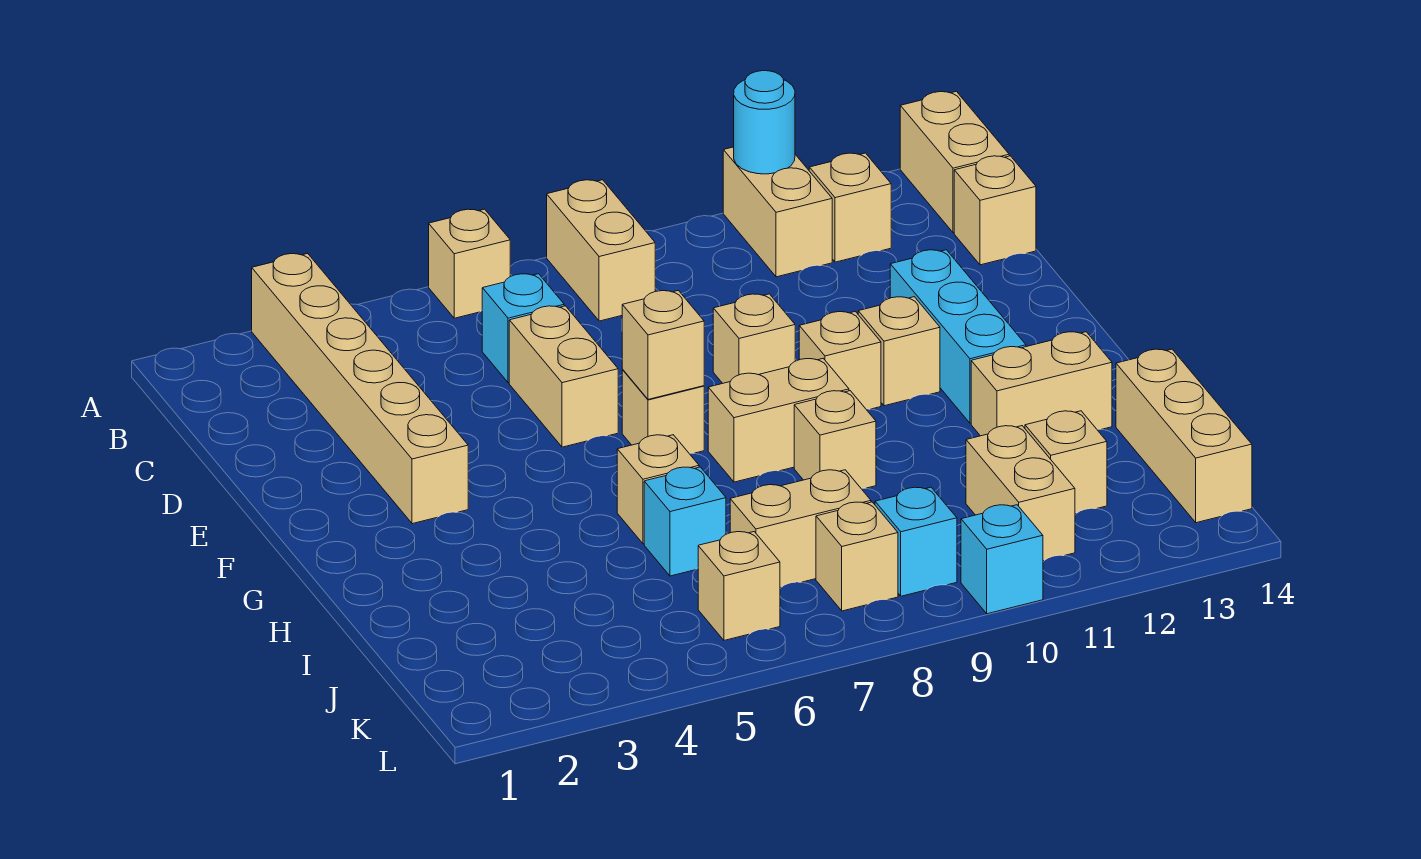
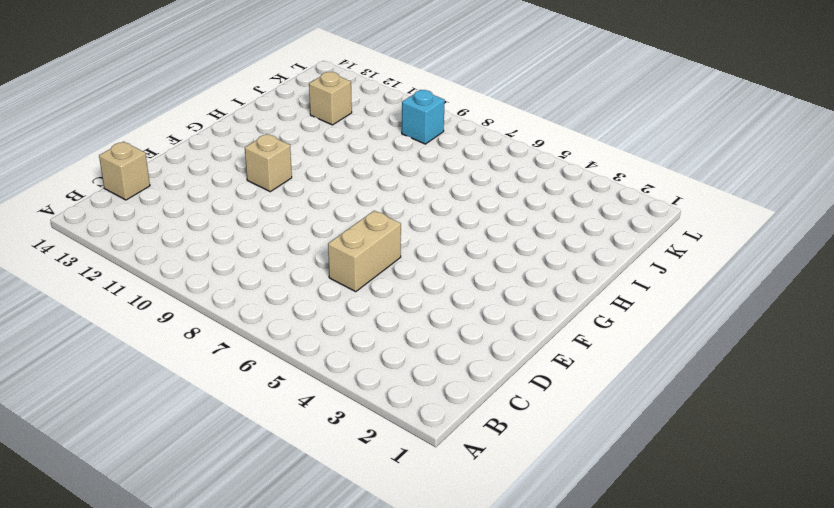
none -> tan brick A3:F3 level 1
none -> tan brick A6 level 1
none -> tan brick A8:B8 level 1

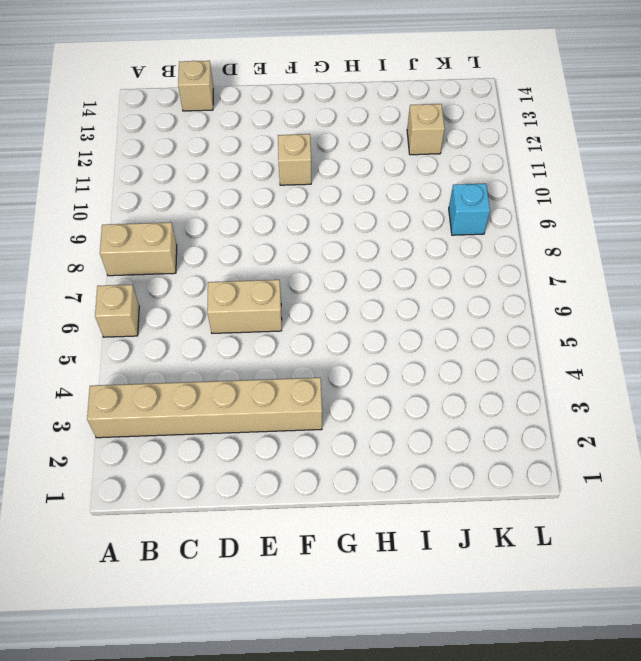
none -> tan brick A11:B11 level 1
none -> tan brick A14:B14 level 1
none -> tan brick B12 level 1

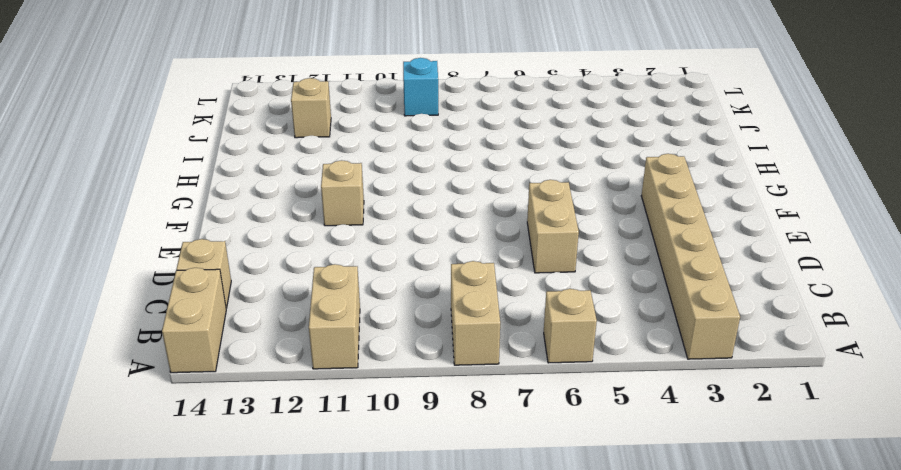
none -> tan brick B12 level 1
none -> cyan brick C6 level 1
none -> tan brick E9 level 1

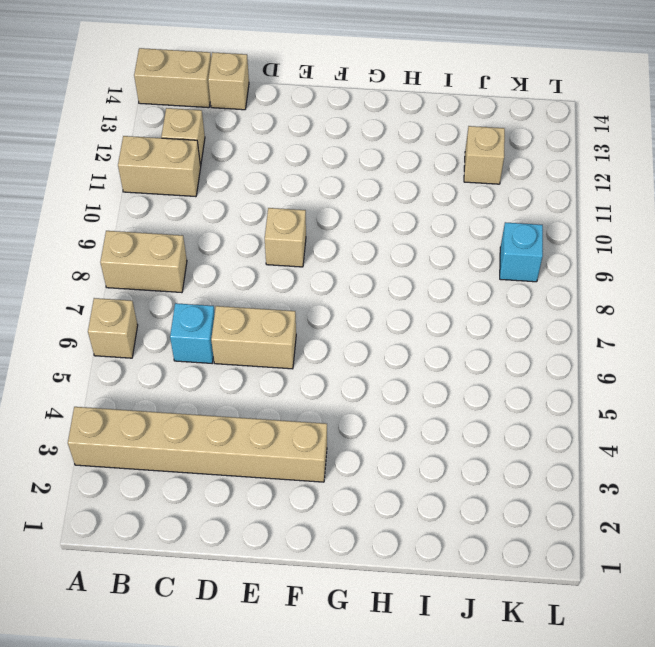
none -> cyan brick E12:G12 level 1
none -> tan brick F7 level 1
none -> tan brick F10 level 1

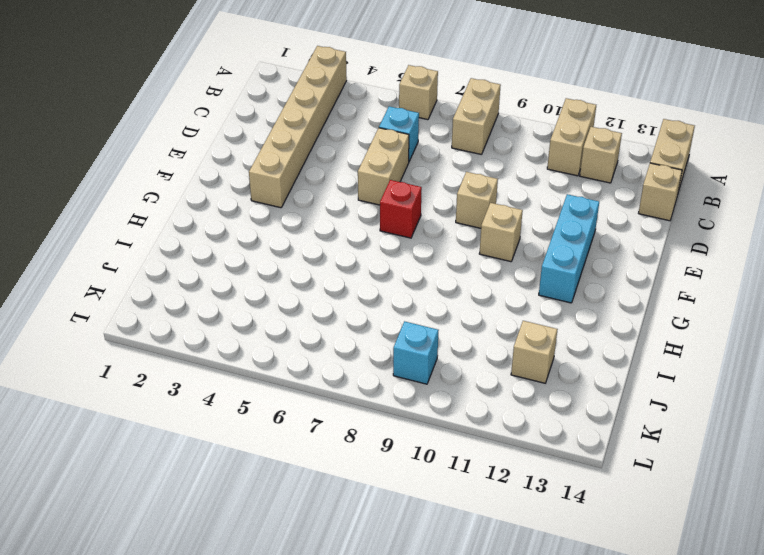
red brick F7 level 1 -> tan brick F7 level 1
none -> tan brick F11 level 1
none -> tan brick G8:G9 level 1
none -> tan brick H6 level 1

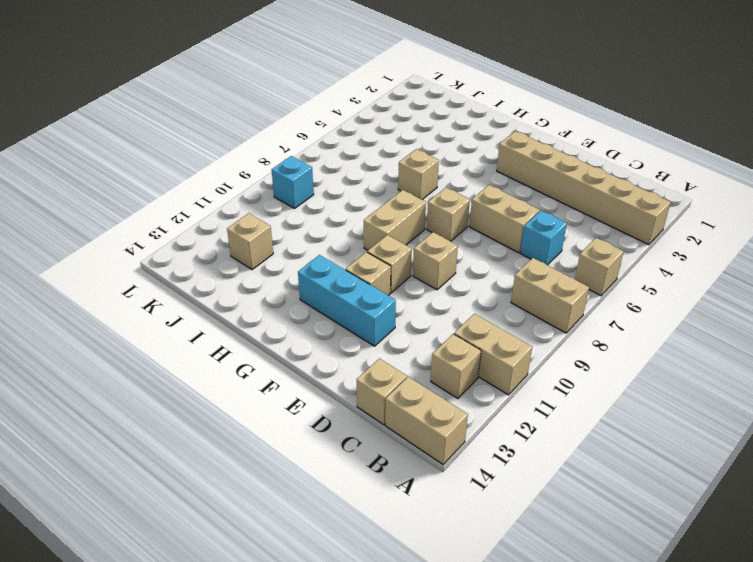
none -> tan brick H9 level 1
none -> tan brick H12:H13 level 1
none -> cyan brick I6 level 1

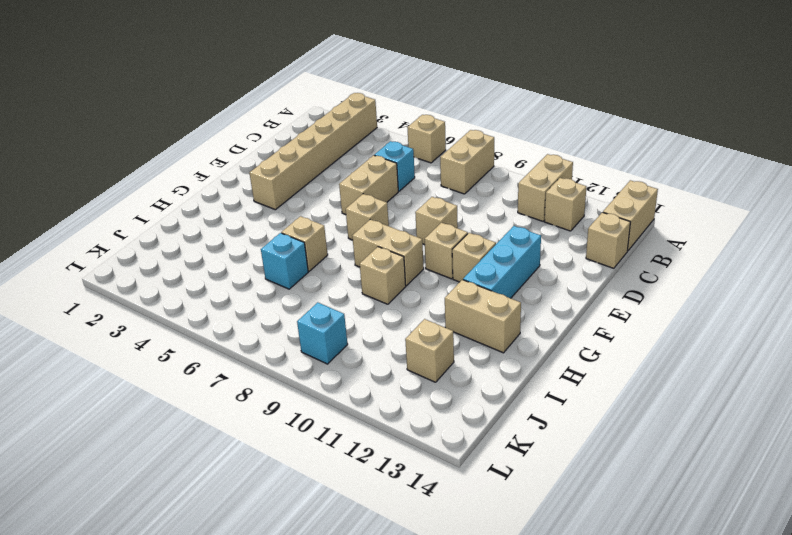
none -> tan brick I14:K14 level 1
none -> tan brick J7:J8 level 1
none -> tan brick J11:K11 level 1

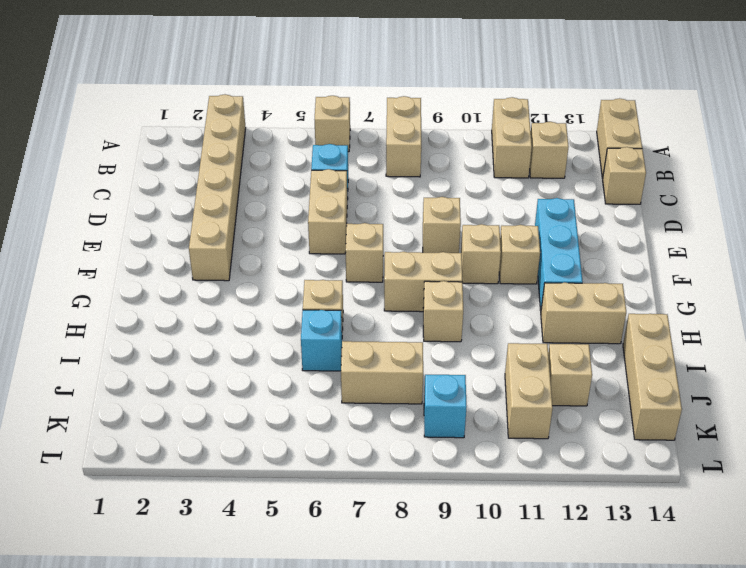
none -> tan brick K6 level 1
none -> tan brick K8 level 1
none -> cyan brick L10 level 1

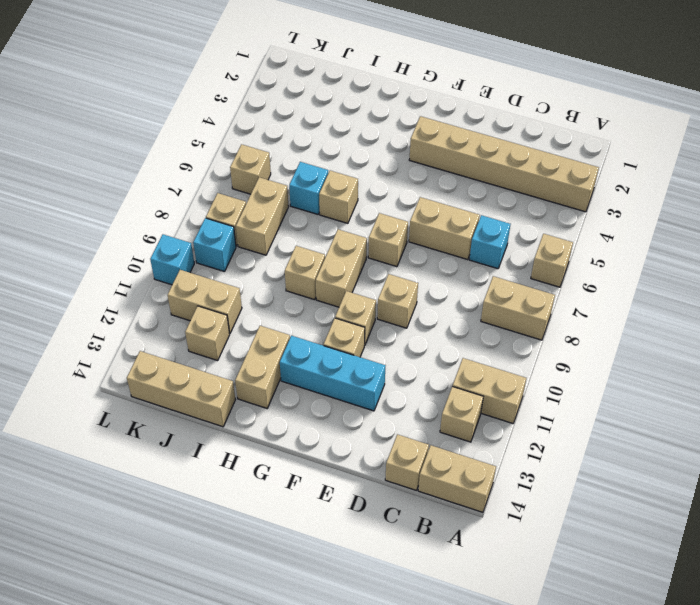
none -> cyan round brick A11 level 2
none -> tan brick F7 level 2

